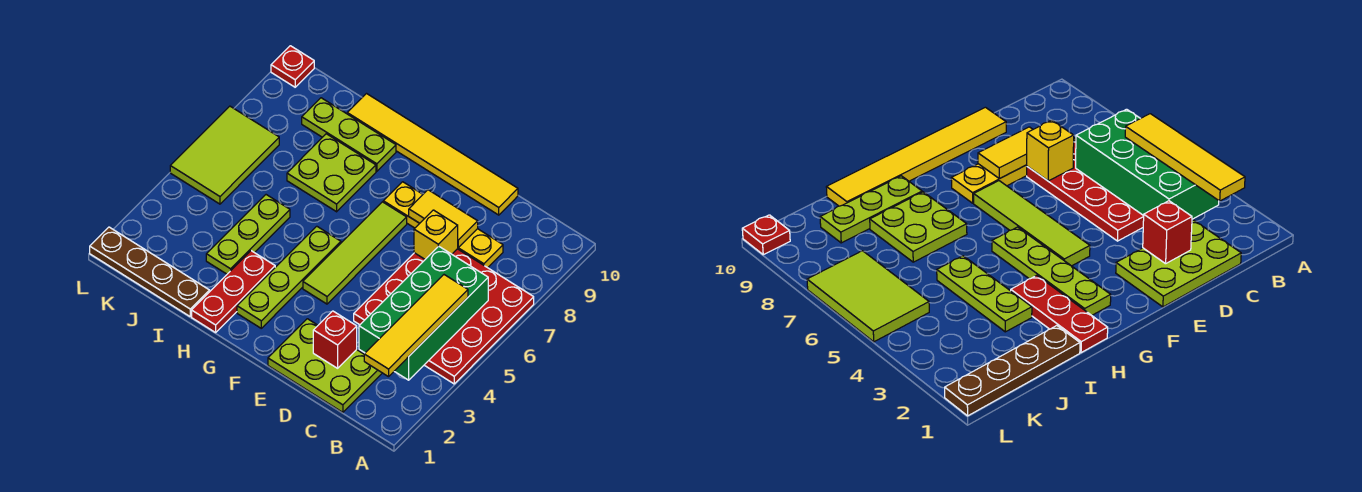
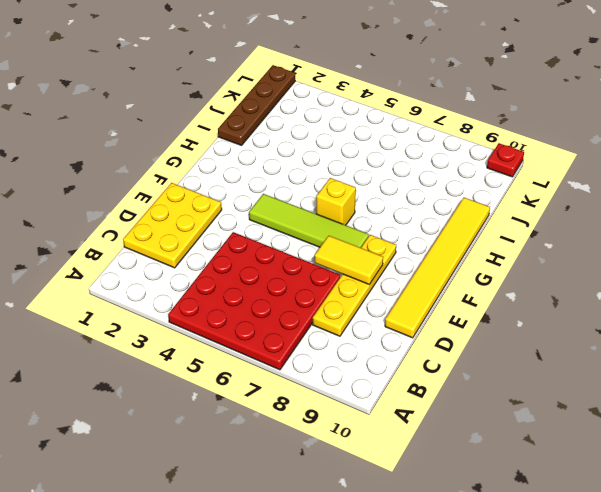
yellow plate C1:E2 level 1 -> lime plate C1:E2 level 1
yellow tile E7:E8 level 2 -> yellow tile D8:E8 level 2
yellow brick G6 level 1 -> yellow brick D7 level 2
none -> lime plate G2:G5 level 1
none -> red plate H1:H3 level 1
none -> lime plate H7:I8 level 1

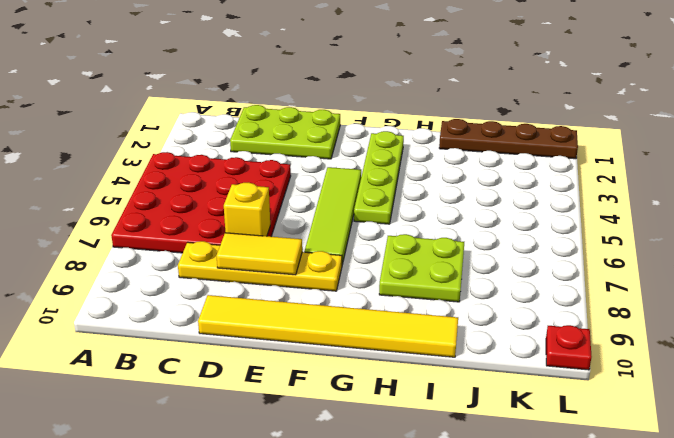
none -> red plate H1:H3 level 1
none -> lime plate H9:J9 level 1
none -> lime plate I3:I5 level 1

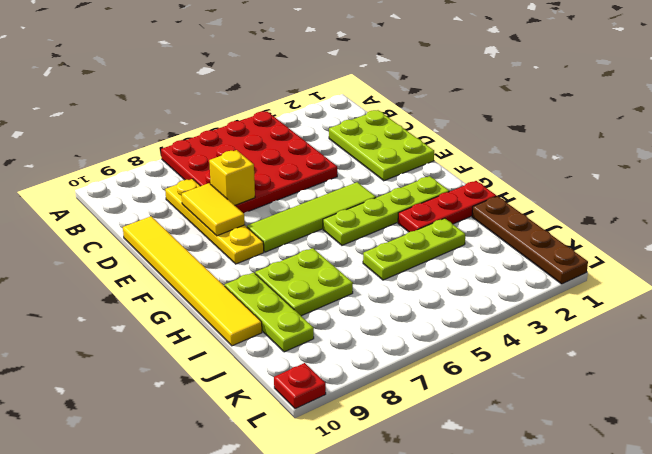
none -> lime tile K5:L7 level 1
none -> green brick B3:C6 level 2
none -> red brick D2 level 2

